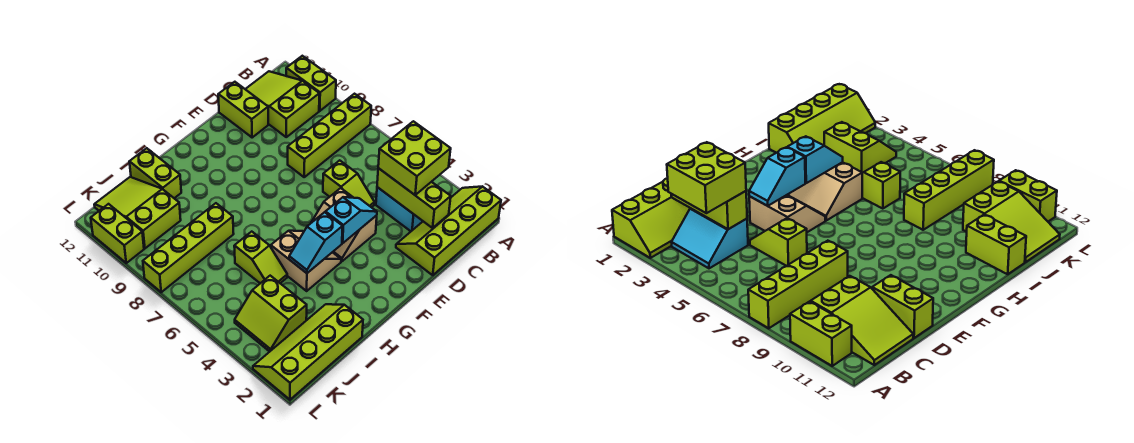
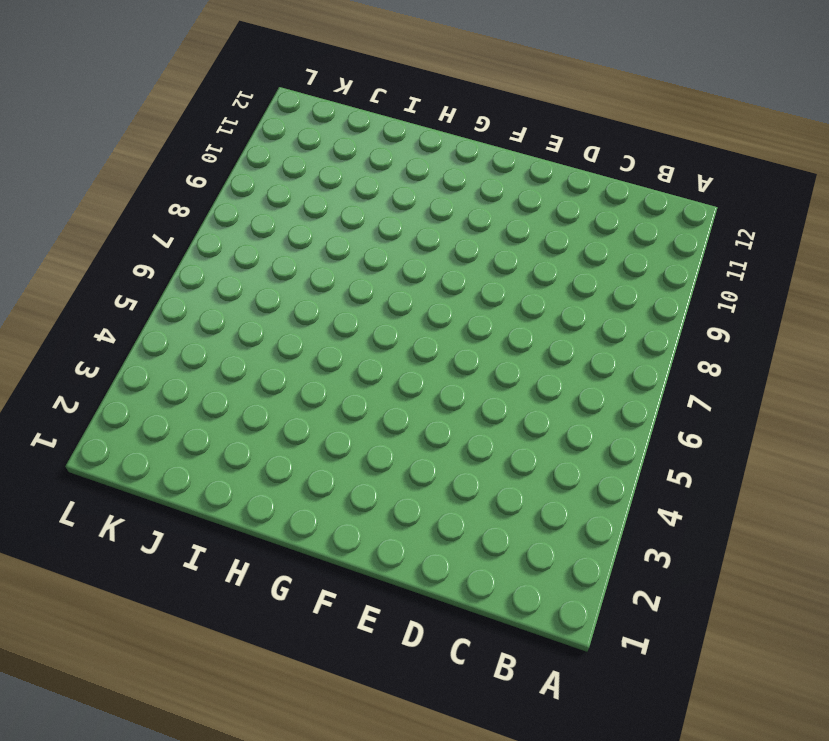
none -> lime slope A1:D2 level 1 top 1
none -> lime brick A8:D8 level 1
none -> lime brick A10:A11 level 1

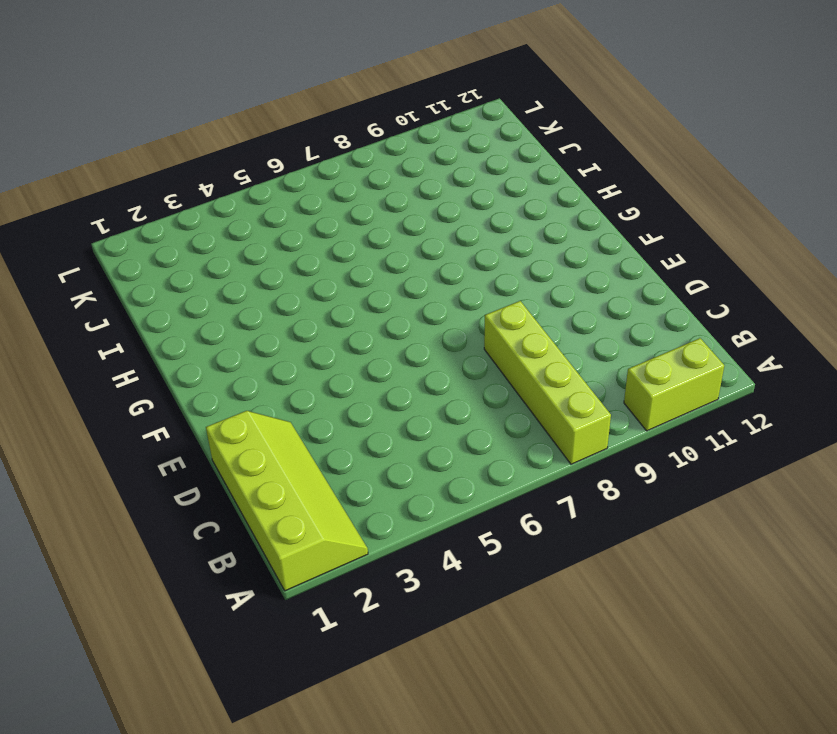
none -> cyan slope B3:C4 level 1 top C
none -> lime slope B10:C12 level 1 top 10
none -> lime slope D5:D6 level 1 top 6

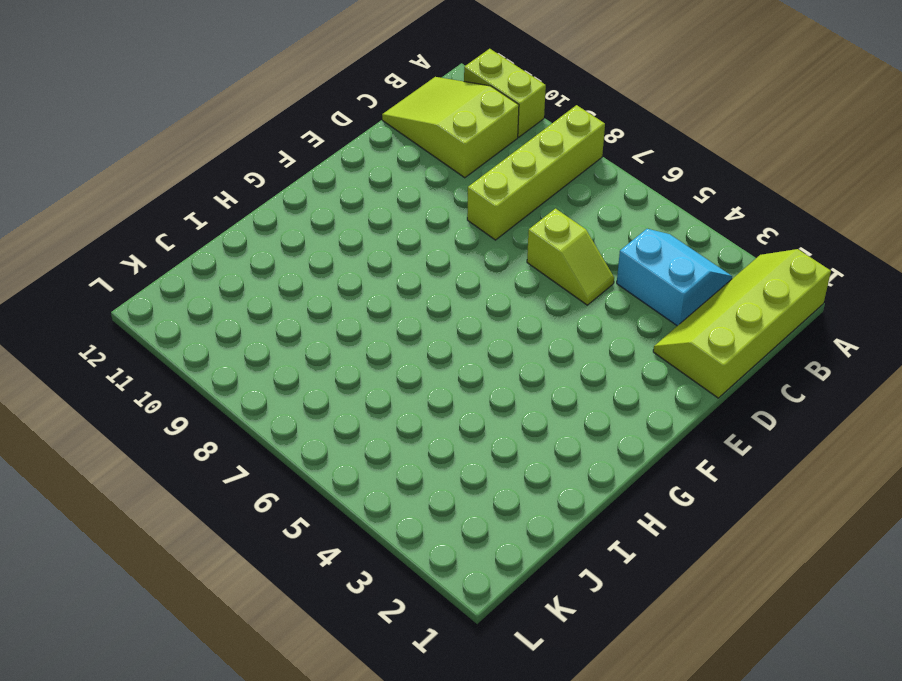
none -> lime brick D11:D12 level 1
none -> tan slope E4:F5 level 1 top E
none -> tan slope G4:H5 level 1 top H

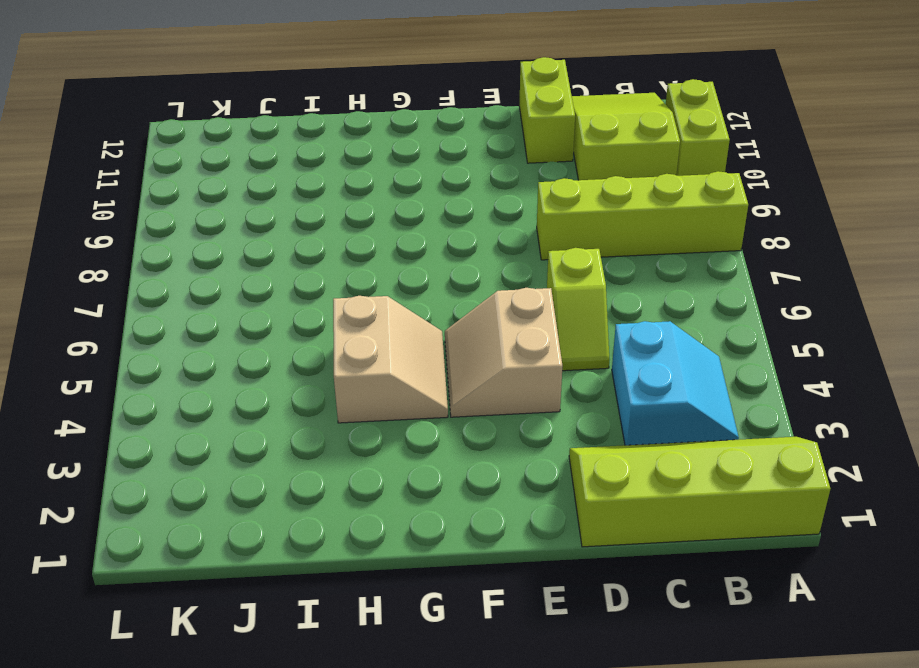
none -> lime slope I1:L2 level 1 top 1
none -> lime slope I5:I6 level 1 top 6
none -> lime brick I8:L8 level 1

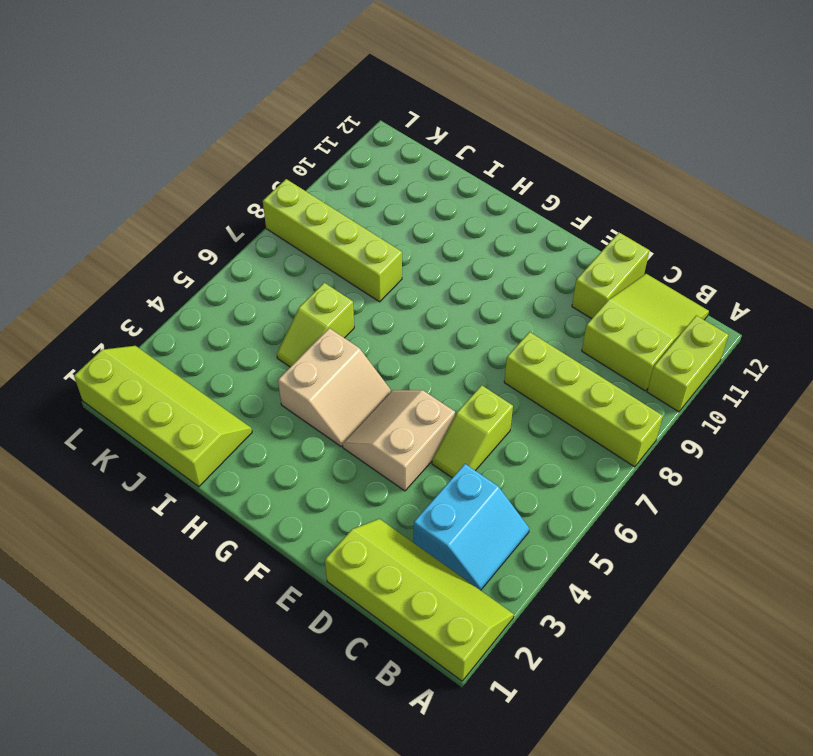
none -> lime brick I11:I12 level 1
none -> lime slope J3:K4 level 1 top J
none -> lime slope J10:K12 level 1 top 10

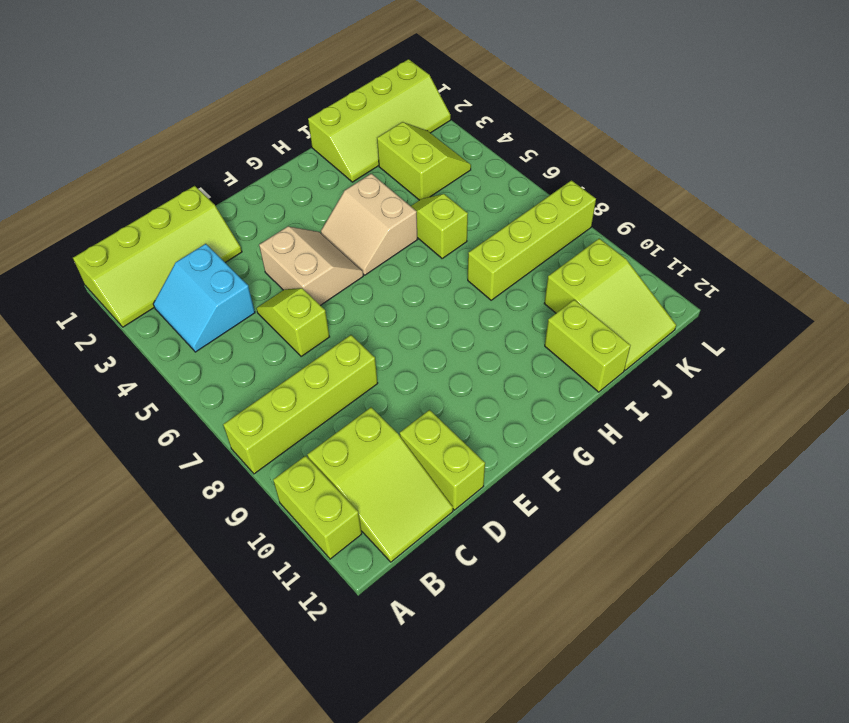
none -> lime brick L10:L11 level 1
none -> lime brick C2:C4 level 2
none -> cyan slope E4:F4 level 2 top F

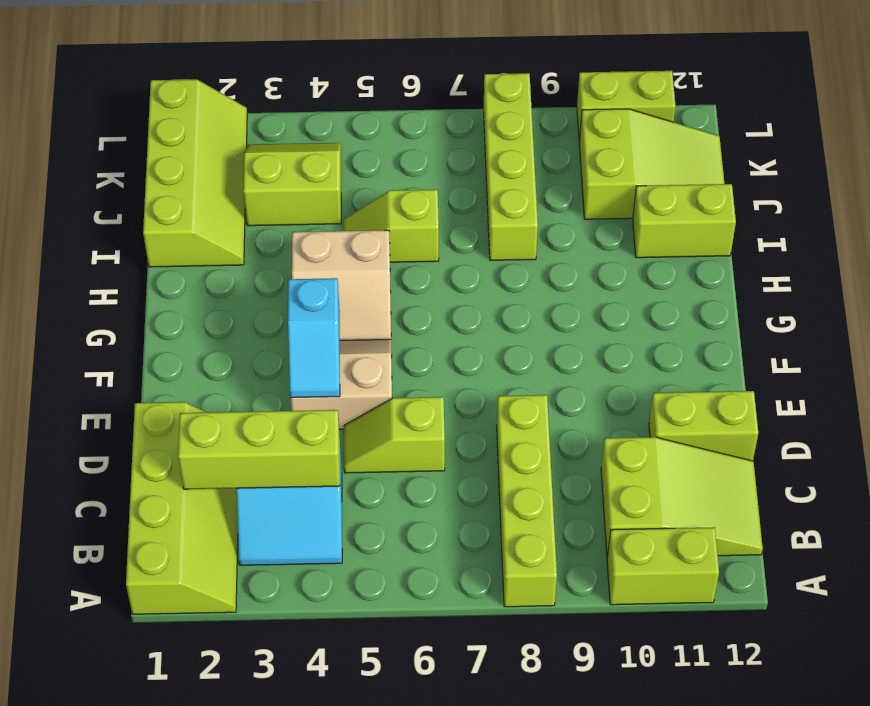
none -> cyan slope G4:H4 level 2 top G
none -> lime brick B3:C4 level 3

